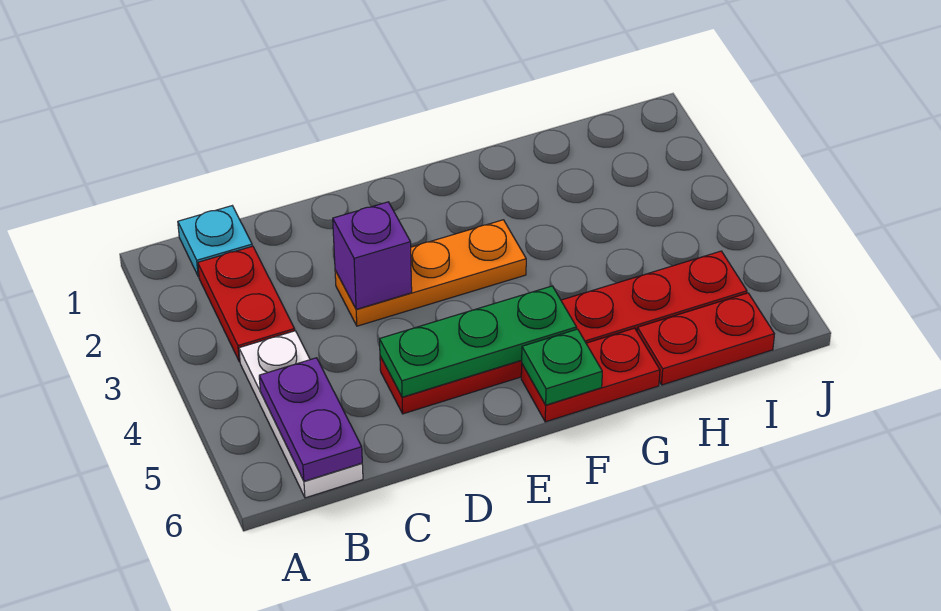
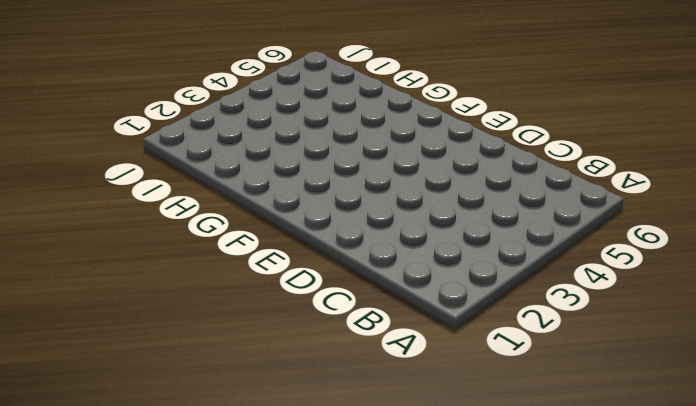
none -> cyan plate B1 level 1
none -> red plate B2:B3 level 1

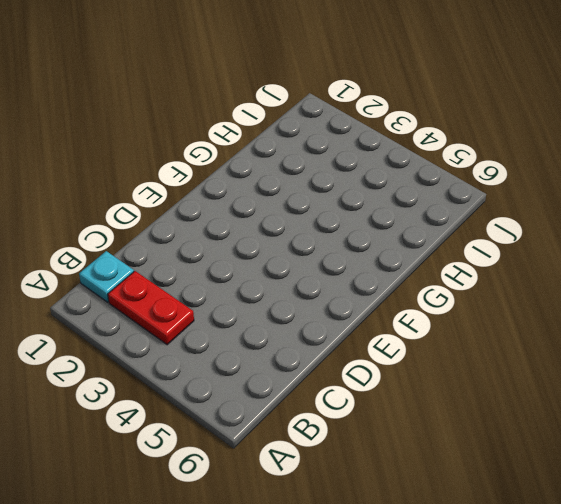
none -> white plate B4:B6 level 1
none -> orange plate D3:F3 level 1

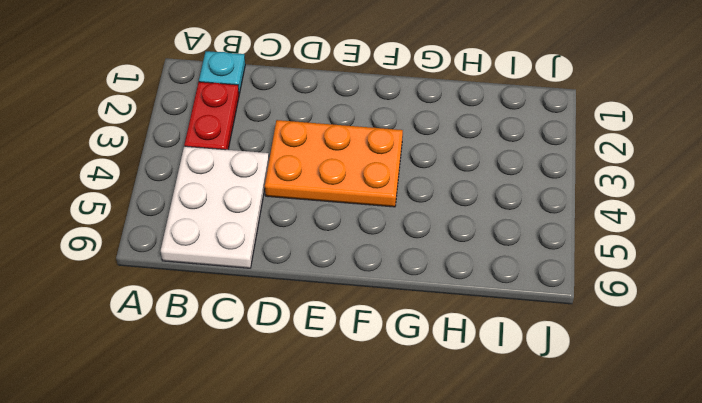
white plate B4:C6 level 1 -> white plate B4:B6 level 1
orange plate D3:F4 level 1 -> orange plate D3:F3 level 1
none -> red plate D5:I5 level 1
none -> red plate F6:G6 level 1

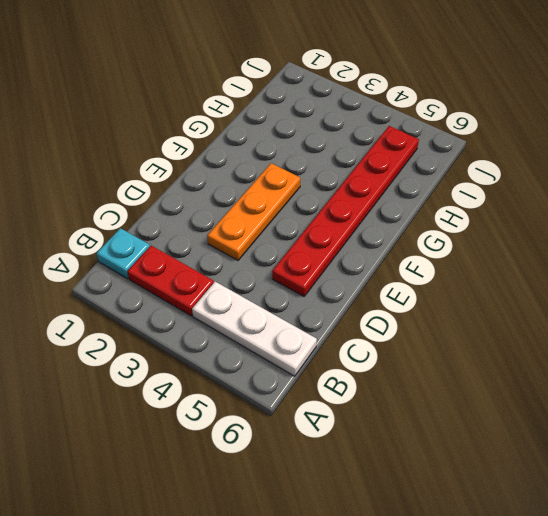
none -> red plate F6:G6 level 1
none -> red plate H6:I6 level 1

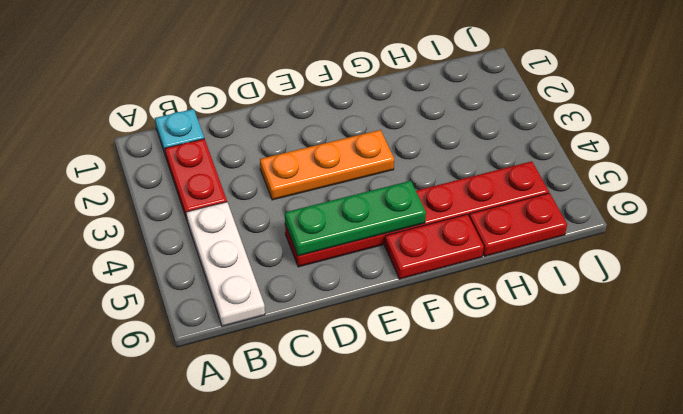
none -> purple plate B5:B6 level 2
none -> purple brick D3 level 2

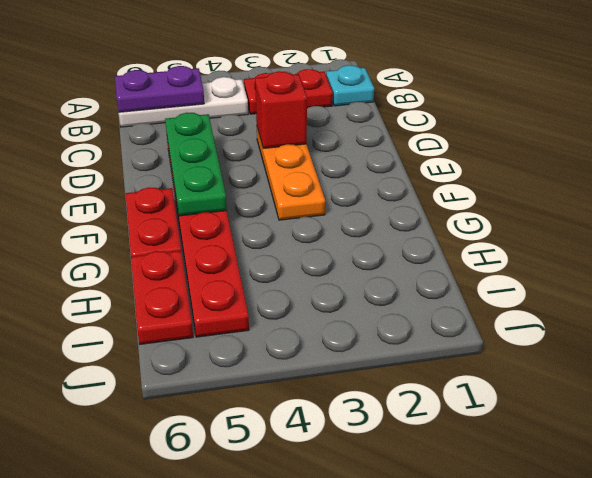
red brick D3 level 2 -> purple brick D3 level 2
none -> green plate F6 level 2

